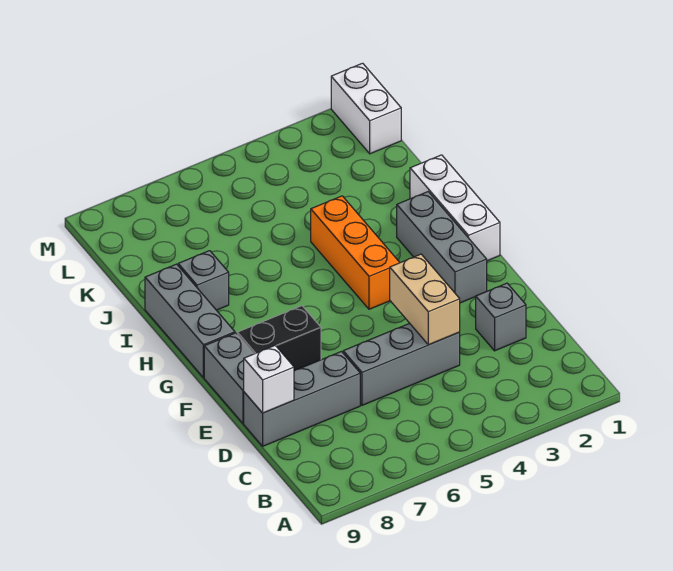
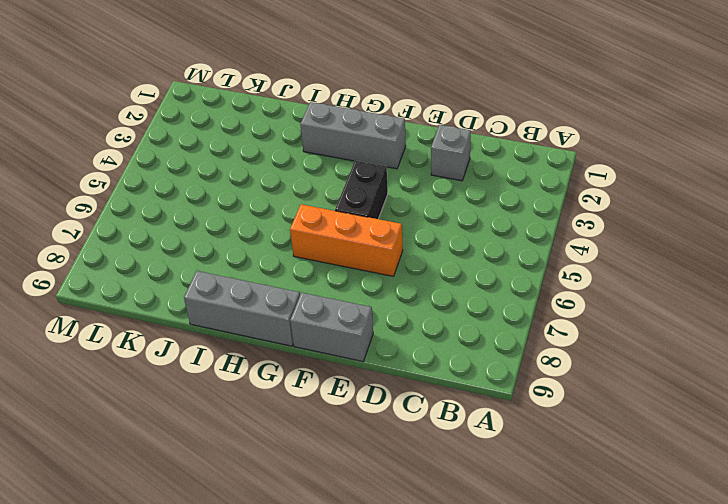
orange brick E6:G6 level 1 -> orange brick G4:I4 level 1
black brick F4:F5 level 1 -> black brick F7:F8 level 1
none -> grey brick D4:D6 level 1
none -> grey brick D7:D9 level 1
none -> white brick G1:I1 level 1

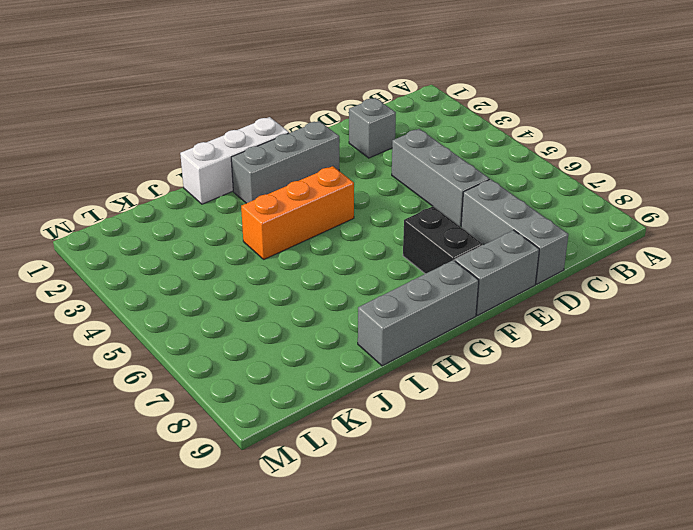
none -> grey brick I8 level 1
none -> white brick L1:M1 level 1
none -> tan brick D4:E4 level 2

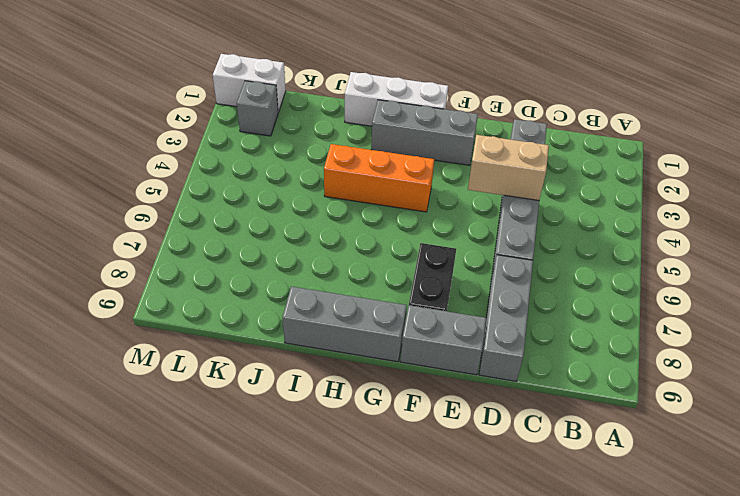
grey brick L2 level 1 -> grey brick I8 level 1
none -> white brick D9 level 2

